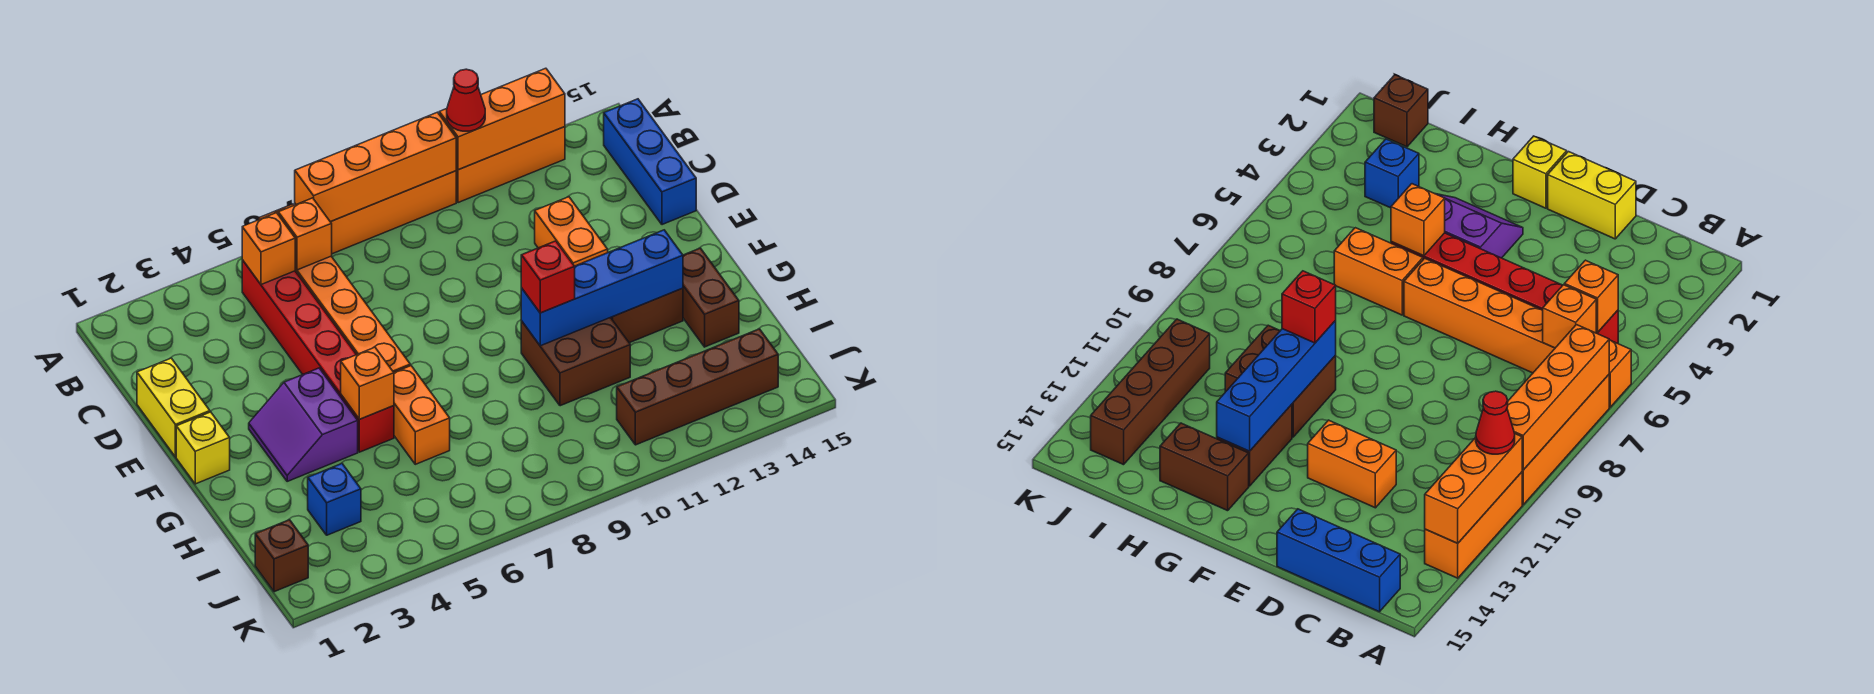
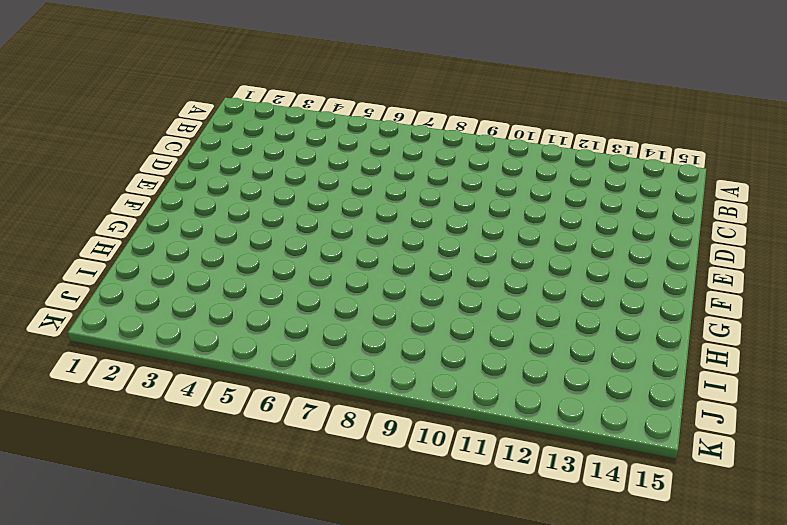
none -> orange brick A6:F6 level 1
none -> orange brick A7:A10 level 1
none -> orange brick A11:A13 level 1

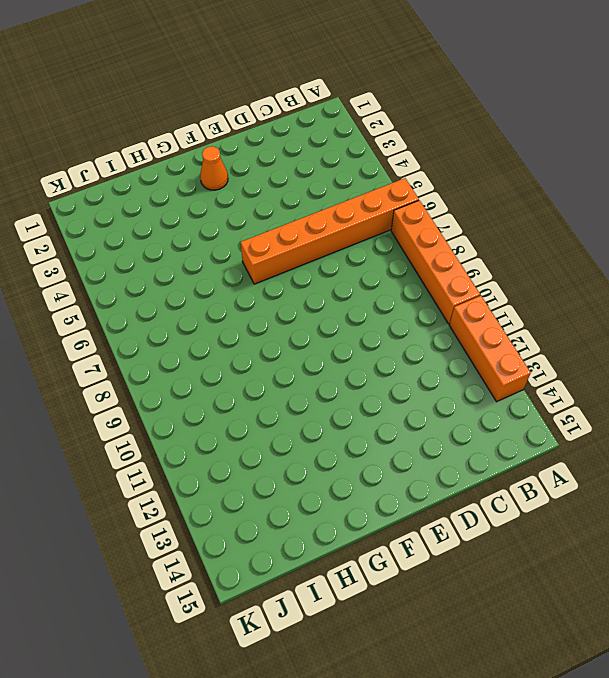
orange cone F2 level 1 -> none
none -> red brick B5:G5 level 1
none -> blue brick B15:D15 level 1
none -> yellow brick D1:E1 level 1

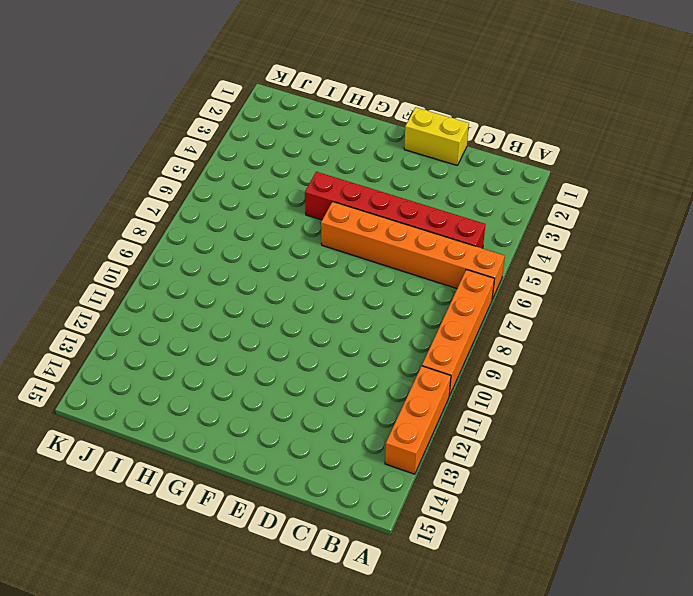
none -> blue brick B15:D15 level 1
none -> orange brick D12:E12 level 1
none -> yellow brick F1 level 1

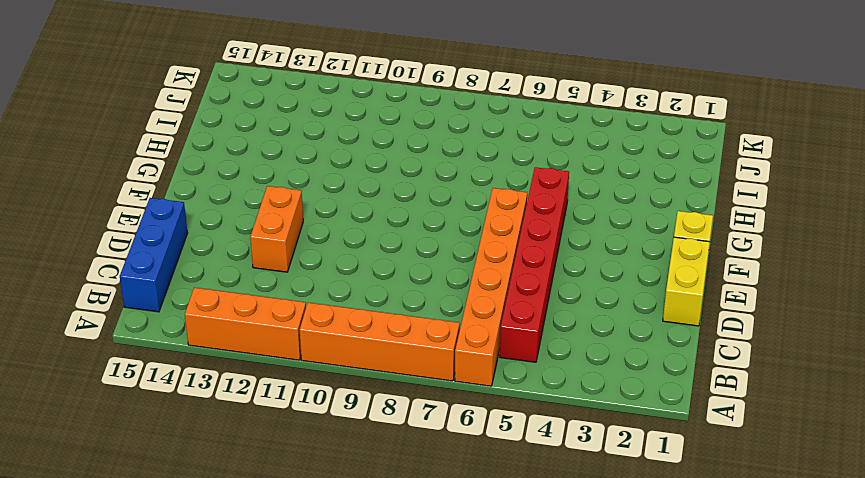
none -> purple slope F3:G4 level 1 top 4
none -> orange brick G6:H6 level 1
none -> brown brick G10:H11 level 1

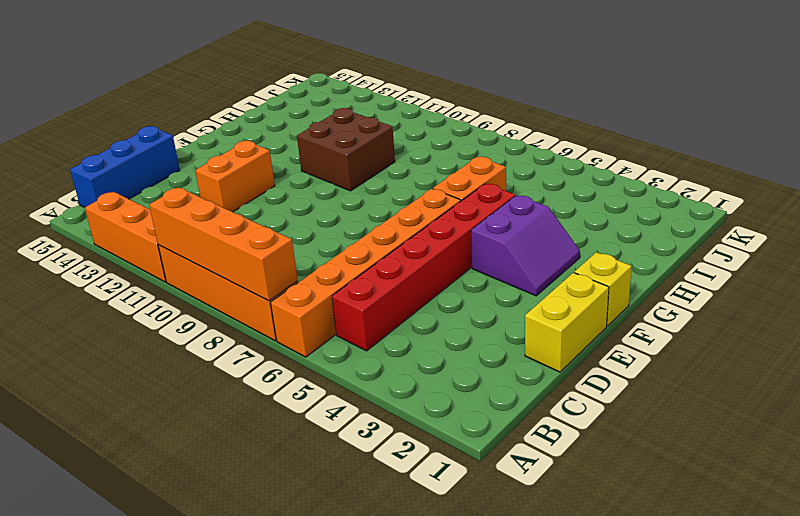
none -> brown brick G12:G13 level 1
none -> brown brick G14:H14 level 1
none -> blue brick I3 level 1

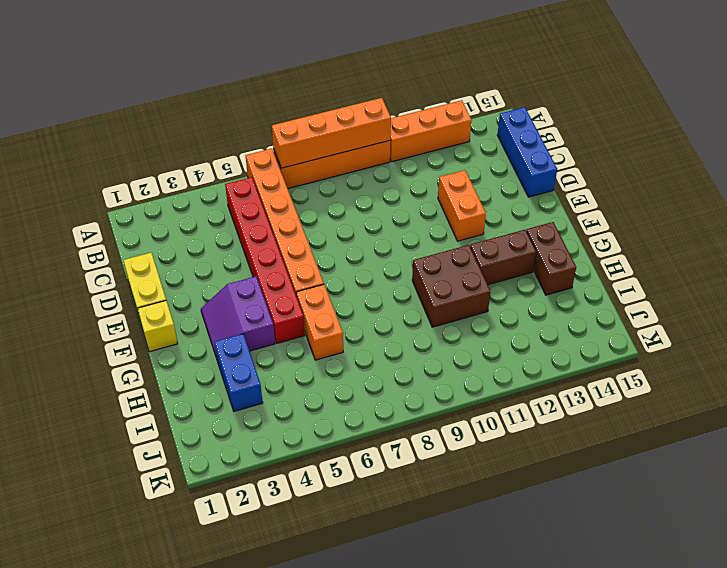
blue brick H3:I3 level 1 -> blue brick I3 level 1
none -> brown brick J1 level 1
none -> brown brick J11:J14 level 1
none -> orange brick A11:A13 level 2

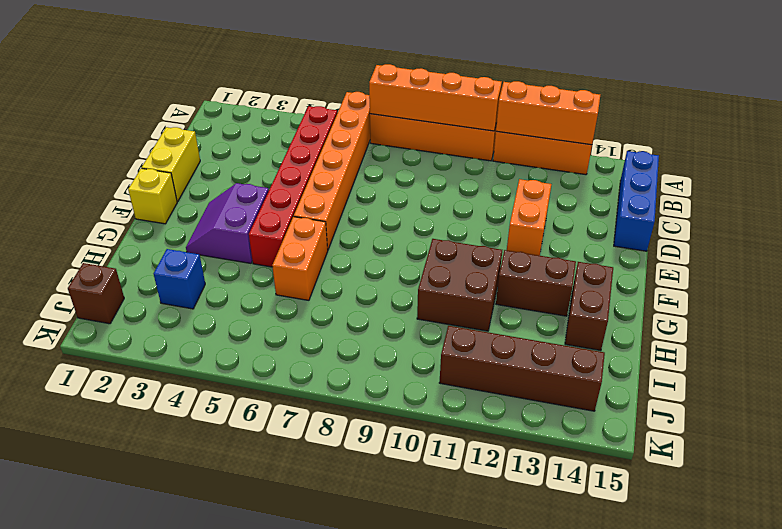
none -> orange brick B5 level 2
none -> orange brick B6 level 2
none -> orange brick G5 level 2

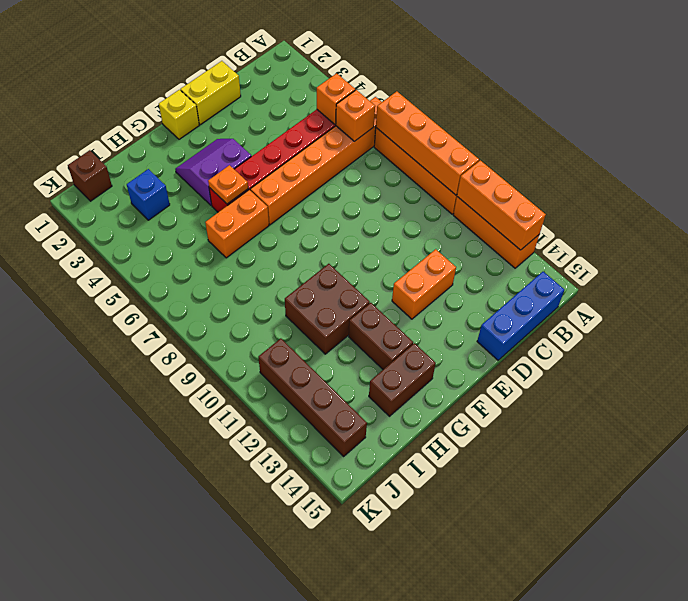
orange plate G5 level 2 -> orange brick G5 level 2
none -> blue brick G10:G13 level 2
none -> red cone A11 level 3
none -> red brick G10 level 3

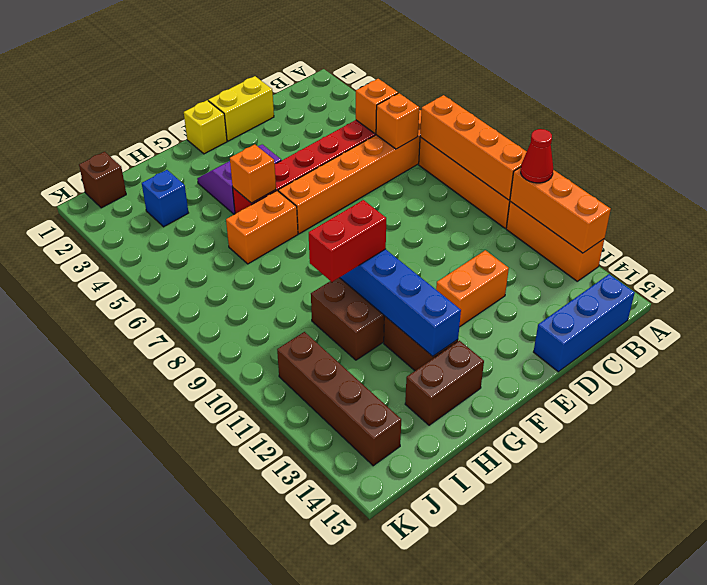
red brick G10:H10 level 3 -> red brick G10 level 3

